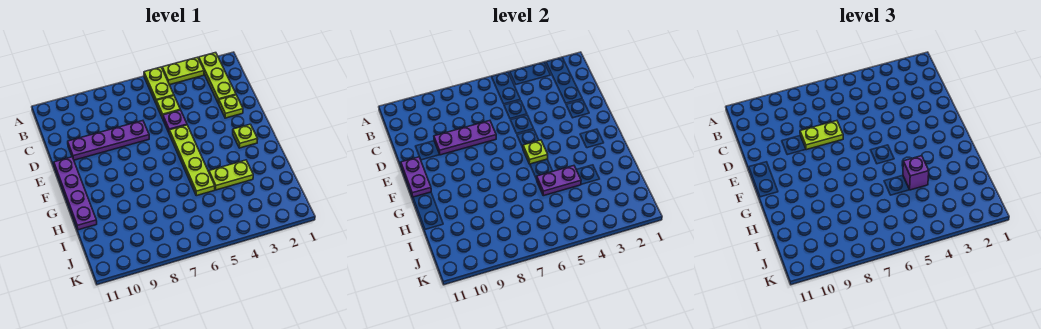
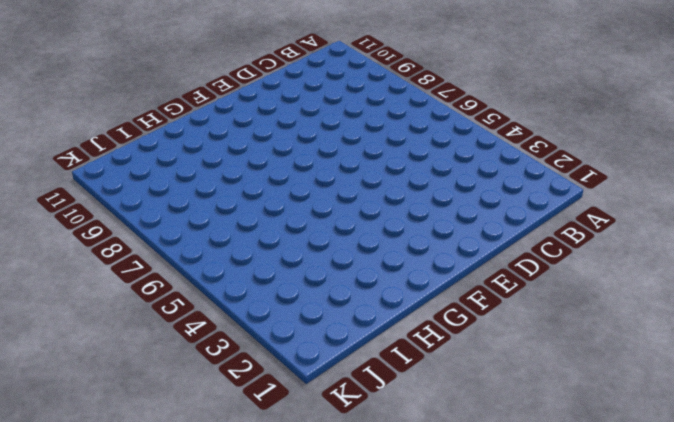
none -> lime plate A2:C2 level 1
none -> lime plate A3:A4 level 1
none -> lime plate A5:B5 level 1

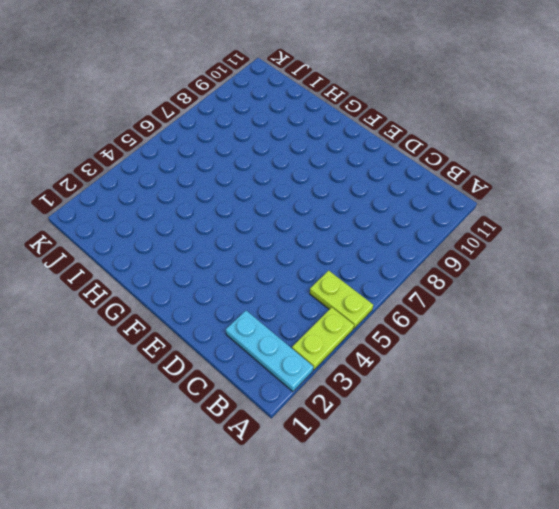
cyan plate A2:C2 level 1 -> lime plate A2:C2 level 1
none -> lime plate C5 level 1
none -> lime plate D2 level 1
none -> purple plate D5 level 1

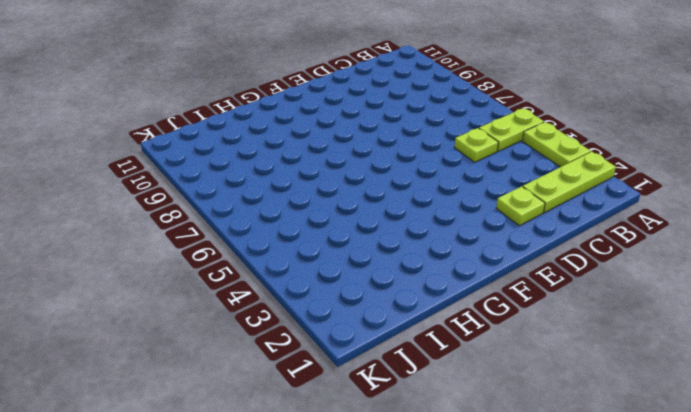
none -> purple plate D5 level 1
none -> purple plate D7:D10 level 1
none -> lime plate E5:H5 level 1

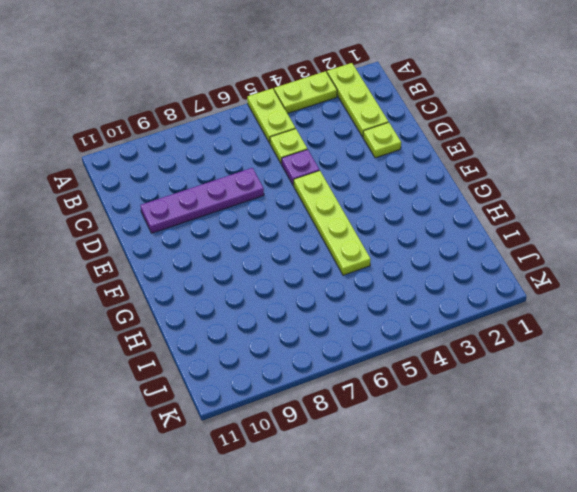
none -> purple plate E11:H11 level 1
none -> lime plate F2 level 1
none -> lime plate H3:H4 level 1

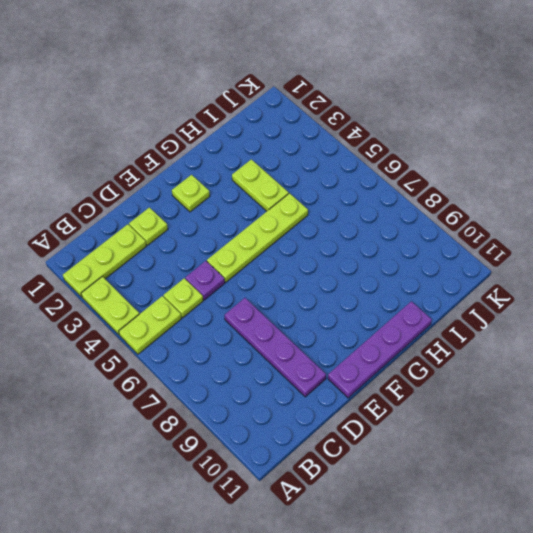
none -> purple plate D7:D9 level 2
none -> purple plate E11:F11 level 2
none -> lime plate F5 level 2

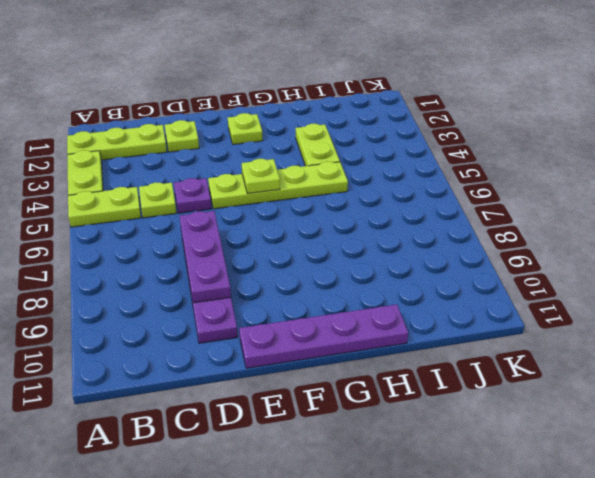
none -> purple plate E11:F11 level 2
none -> purple plate H4:H5 level 2
none -> lime plate D7:D8 level 3

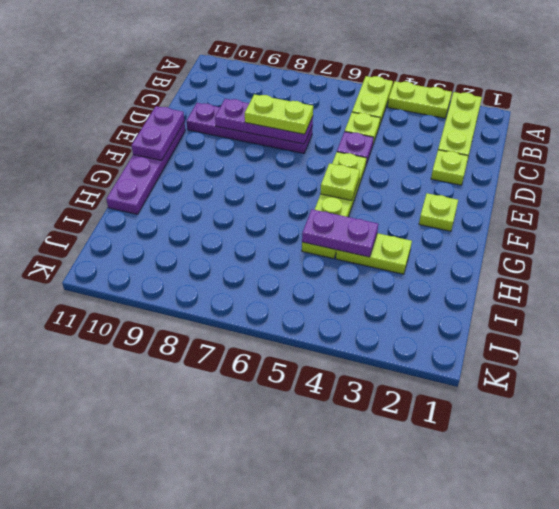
none -> purple brick H4 level 3

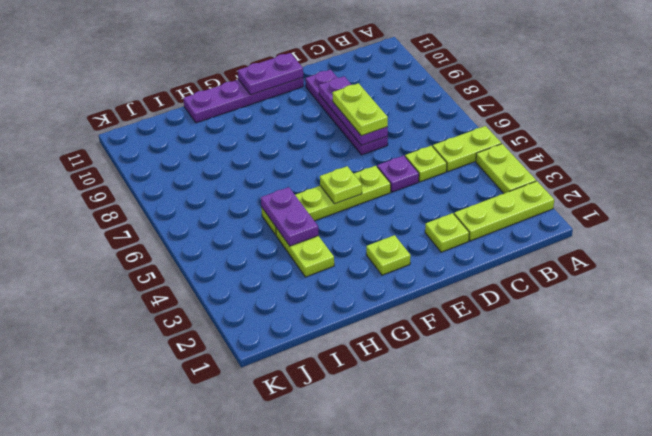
none -> purple brick H4 level 3

